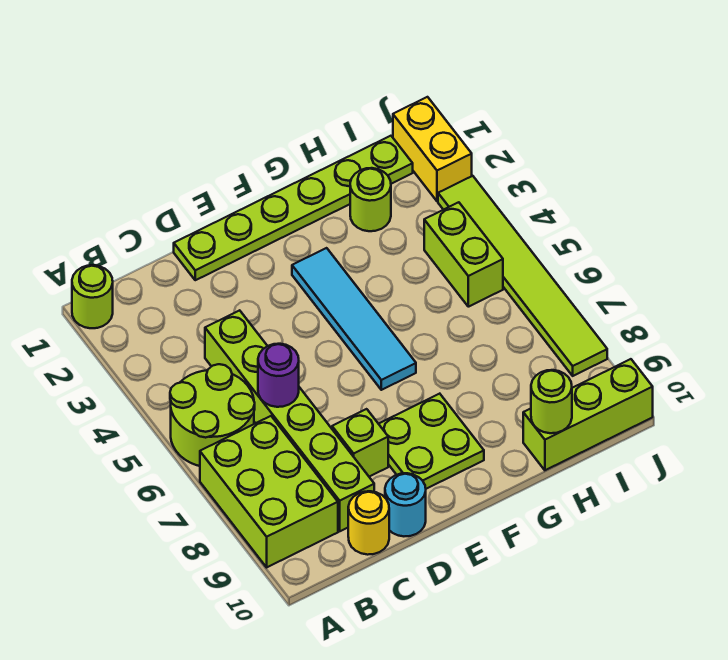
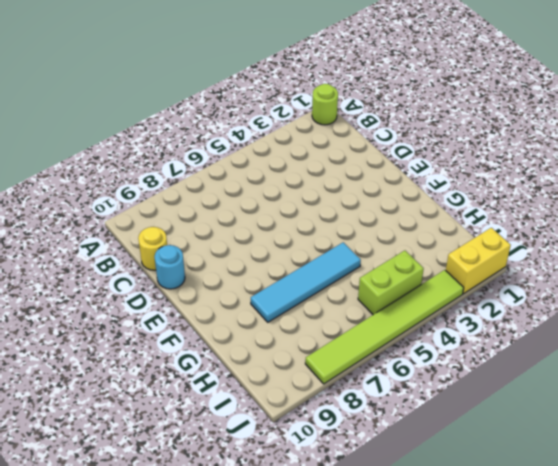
cyan tile G5:G8 level 1 -> cyan tile F3:F6 level 1
none -> lime round brick A5:B6 level 1
none -> lime brick A7:B9 level 1
none -> lime brick C4:C9 level 1

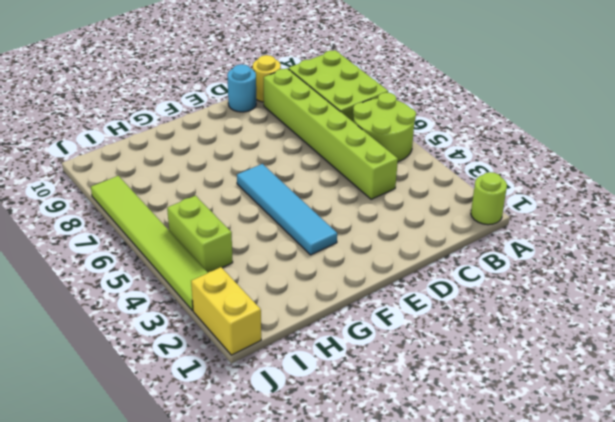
none -> lime plate D1:I1 level 1
none -> lime brick D8 level 1
none -> lime plate E8:F9 level 1

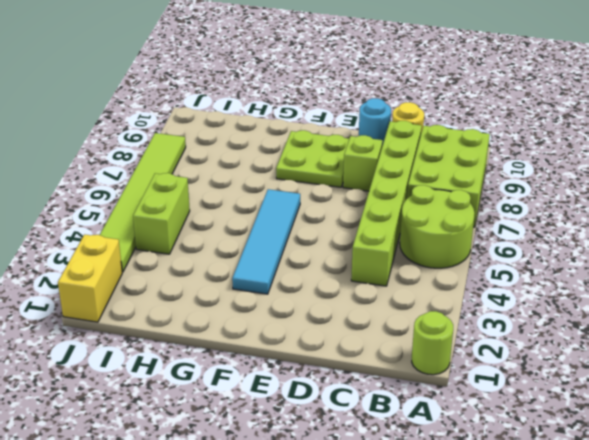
none -> lime plate D1:I1 level 1
none -> lime round brick H2 level 1
none -> lime brick H10:J10 level 1

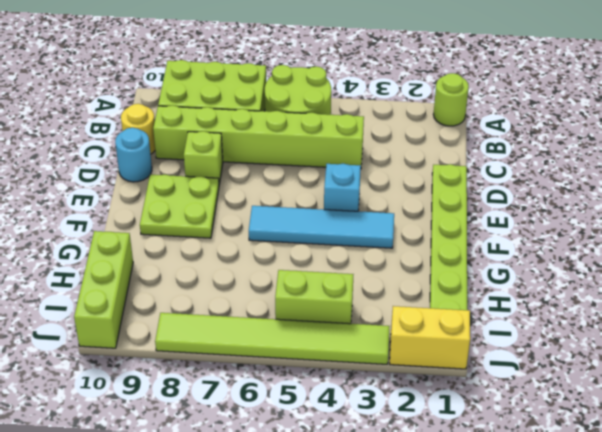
cyan brick E4 level 1 -> none
none -> lime round brick H2 level 1
none -> purple round brick C6 level 2
none -> lime round brick H10 level 2

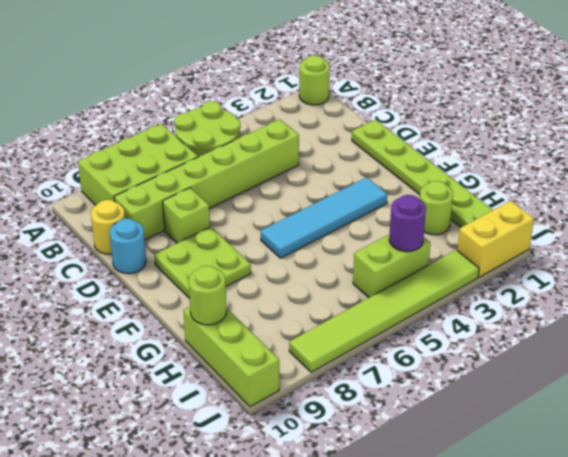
purple round brick I4 level 2 -> purple round brick C6 level 2

